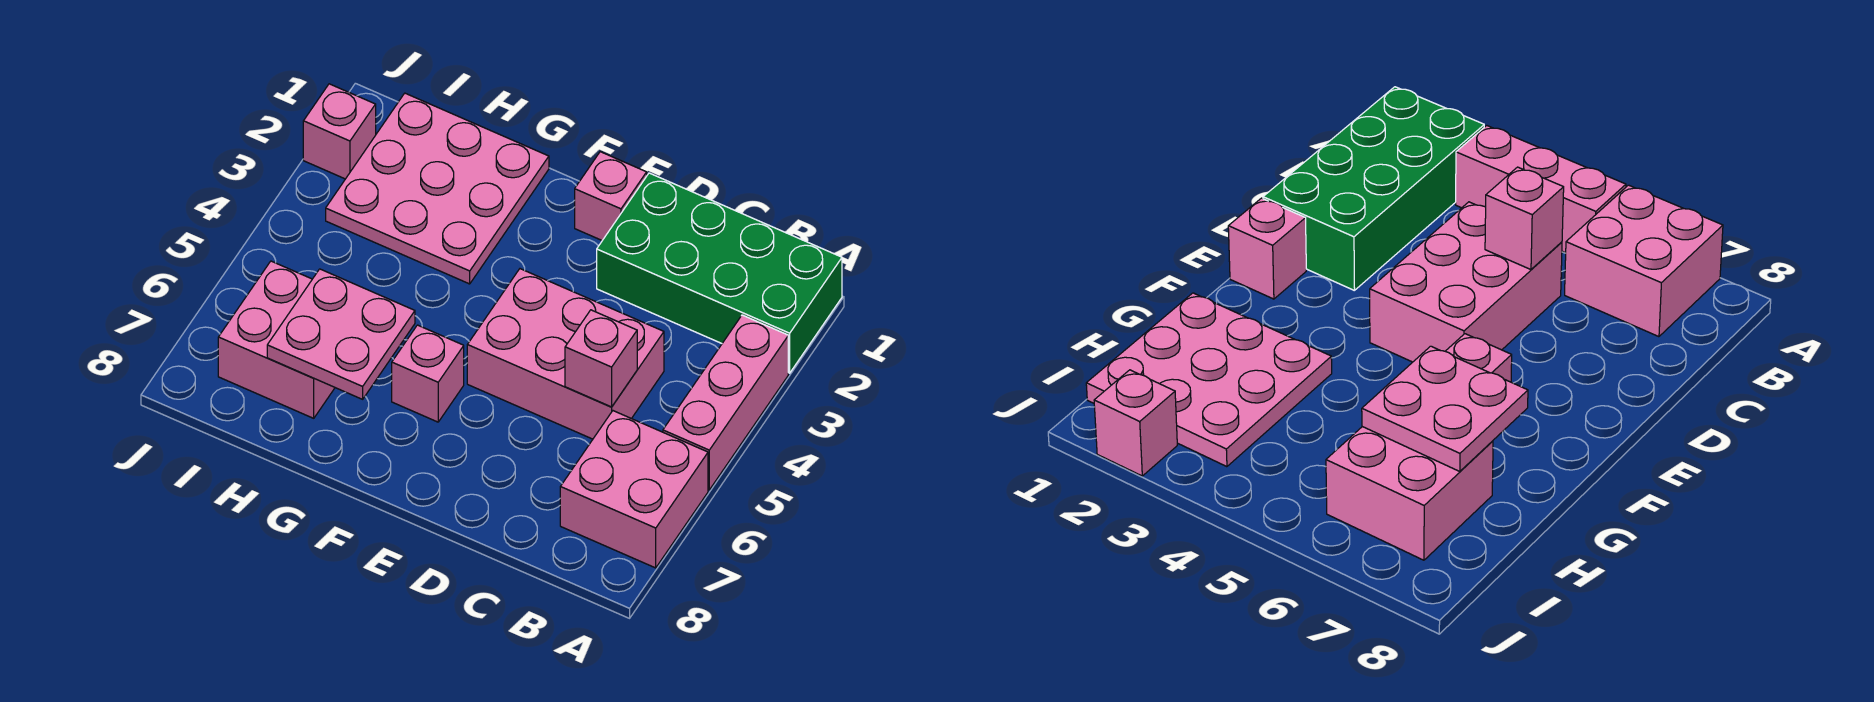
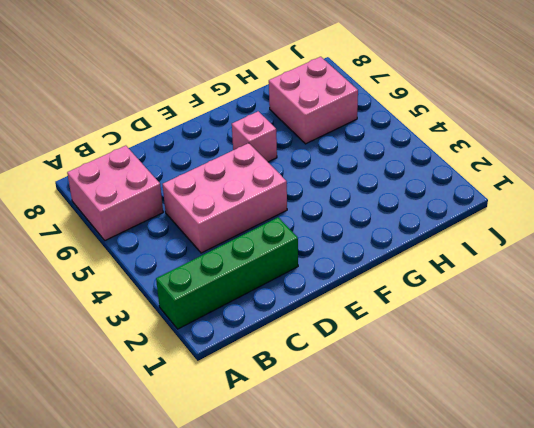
green brick A2:D2 level 1 -> green brick A1:D2 level 1
none -> pink brick A3:A5 level 1
none -> pink brick E1 level 1

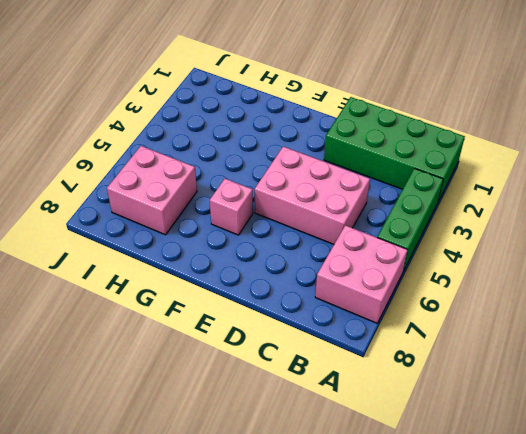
green brick A3:A5 level 1 -> pink brick A3:A5 level 1
none -> pink brick E1 level 1
none -> pink plate G1:I3 level 1

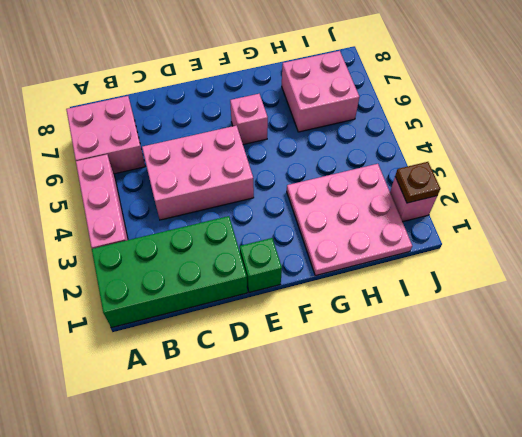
green brick E1 level 1 -> pink brick E1 level 1
brown plate J2 level 2 -> none
none -> pink brick C5 level 2
none -> pink plate G6:H7 level 2

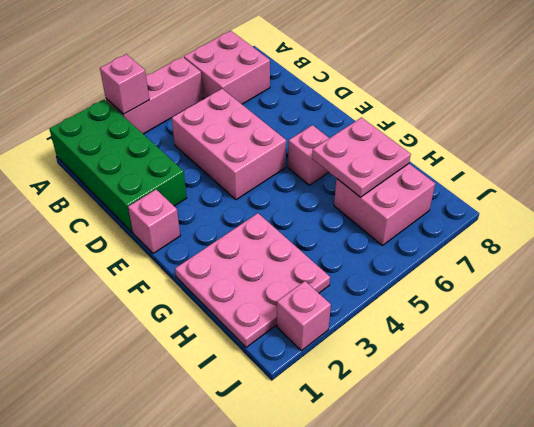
pink brick A3 level 2 -> pink brick C5 level 2

